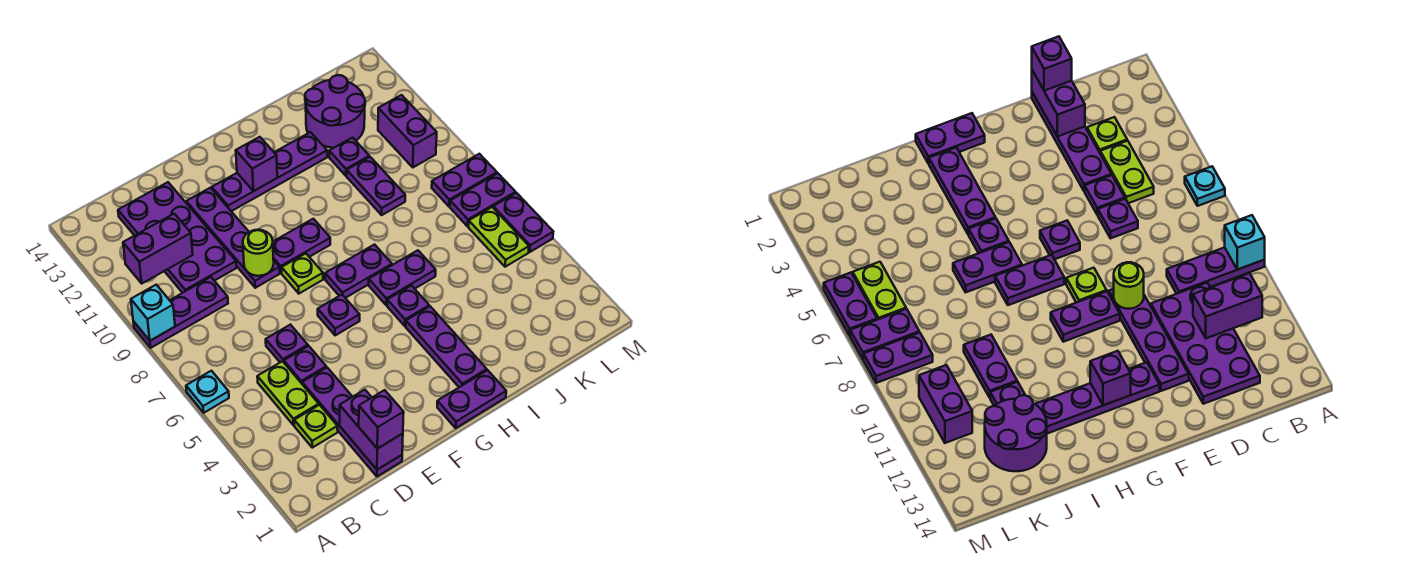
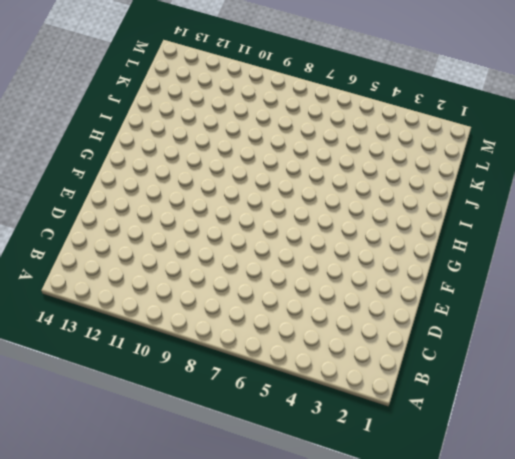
none -> cyan plate A6 level 1
none -> purple plate A9:C9 level 1
none -> lime plate C3 level 1
none -> lime plate C4:C5 level 1

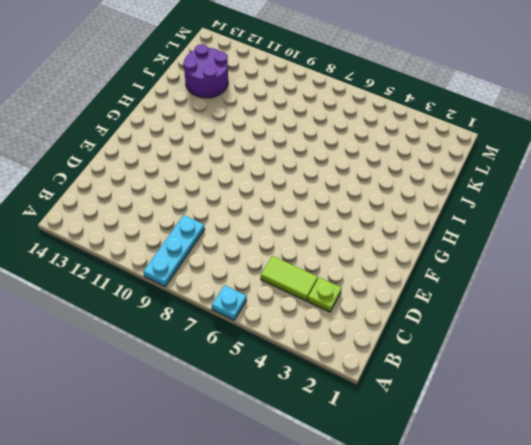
cyan plate A9:C9 level 1 -> purple plate A9:C9 level 1
lime tile C4:C5 level 1 -> lime plate C4:C5 level 1
none -> purple plate C10:D13 level 1
none -> purple plate D1:D4 level 1
none -> purple plate D5 level 1
none -> purple plate D6 level 1

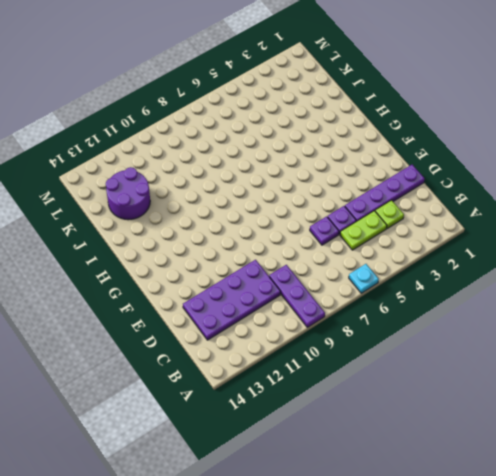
none -> purple plate E9:E12 level 1
none -> purple plate F6 level 1
none -> lime plate F8 level 1
none -> purple plate F9:G9 level 1

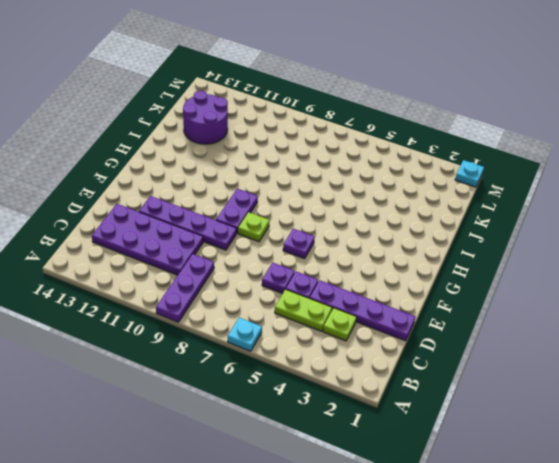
cyan plate M1 level 1 -> none
none -> purple plate F12:I12 level 1
none -> purple plate G1:H1 level 1
none -> purple plate G7:H7 level 1
none -> purple plate H2:H4 level 1

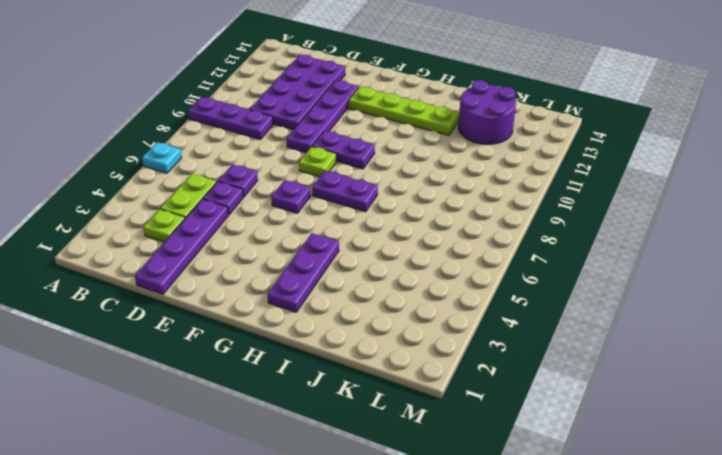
lime plate F12:I12 level 1 -> purple plate F12:I12 level 1
none -> purple plate G1:H1 level 1
none -> purple plate H5 level 1
none -> purple plate H6:I6 level 1
none -> purple plate J9:J10 level 1

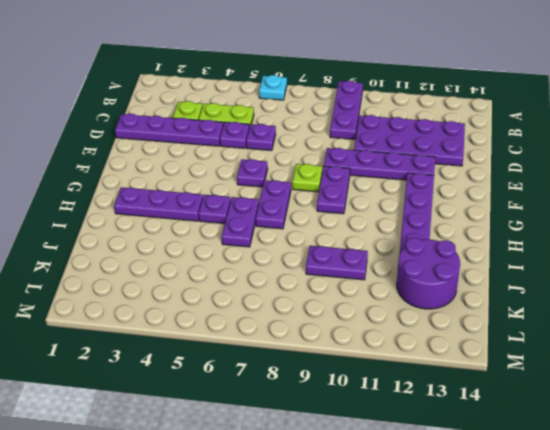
none -> purple plate G1:H1 level 1
none -> purple plate J11 level 1
none -> lime plate L5:L6 level 1
none -> purple plate L7:M7 level 1

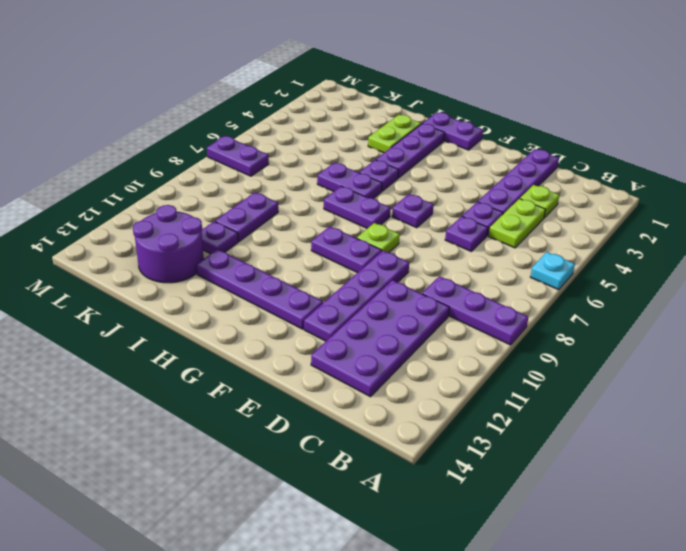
lime plate I2:I3 level 1 -> lime plate L5:L6 level 1
none -> purple plate L8:M8 level 1
none -> purple brick L10:L11 level 1
none -> purple plate M5:M6 level 1
none -> cyan brick A9 level 2

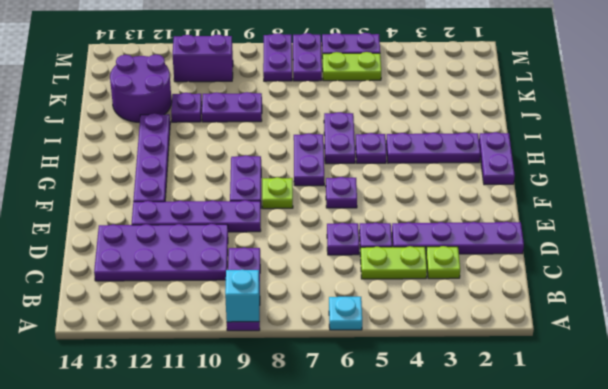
none -> purple brick B11:C11 level 2
none -> purple brick D1:D2 level 2
none -> lime round brick E9 level 2
none -> purple brick G12 level 2

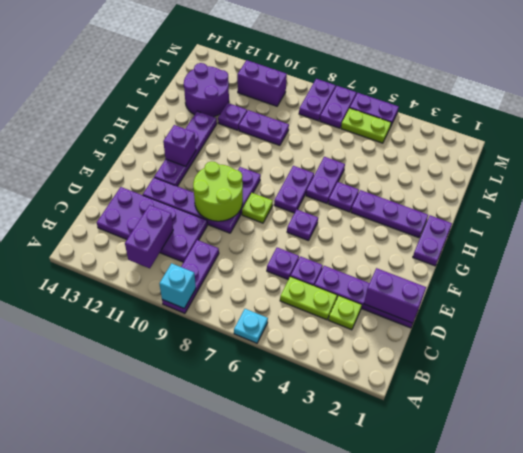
lime round brick E9:F10 level 2 -> lime round brick E9 level 2
none -> purple brick D1 level 3

